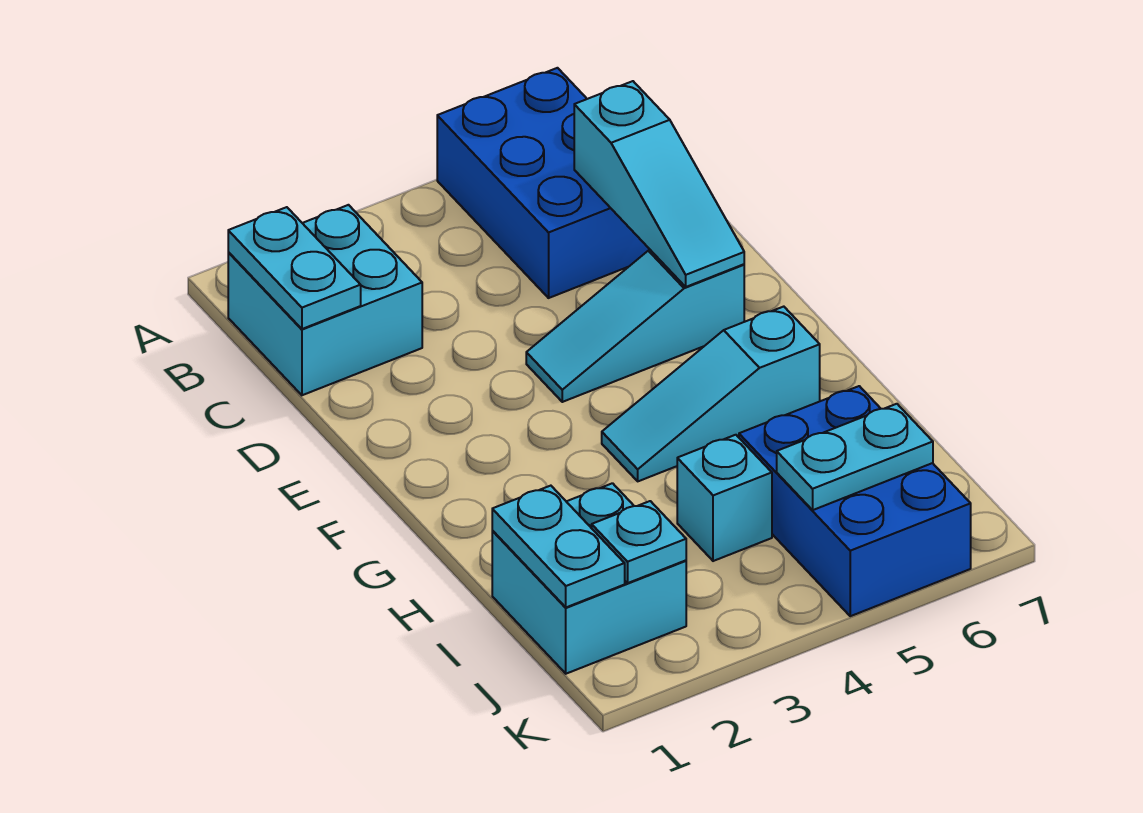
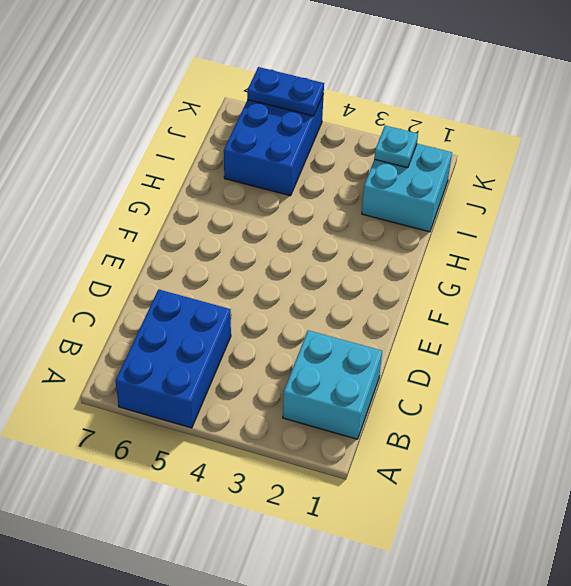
blue plate K5:K6 level 2 -> none
none -> cyan slope E4:E6 level 1 top 6
none -> cyan slope G4:G6 level 1 top 6
none -> cyan brick I4 level 1

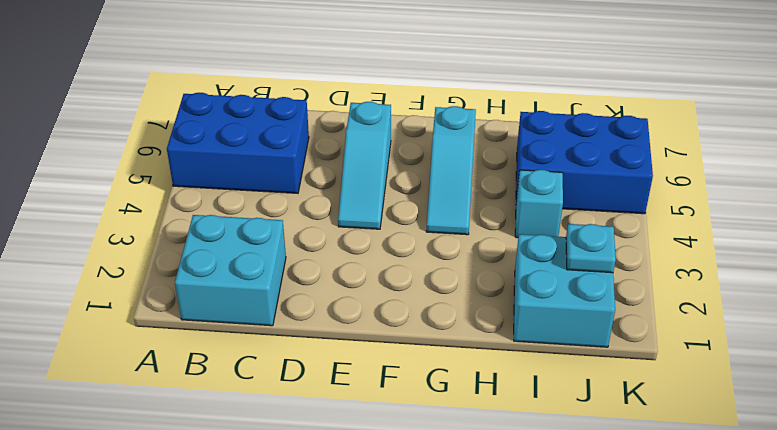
none -> cyan plate B1:C1 level 2
none -> cyan slope C6:E6 level 2 top C
none -> cyan plate I1:J1 level 2

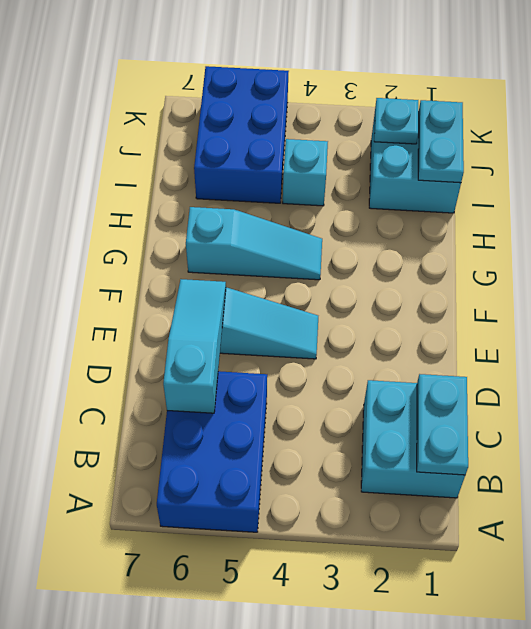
none -> cyan plate J5:J6 level 2

